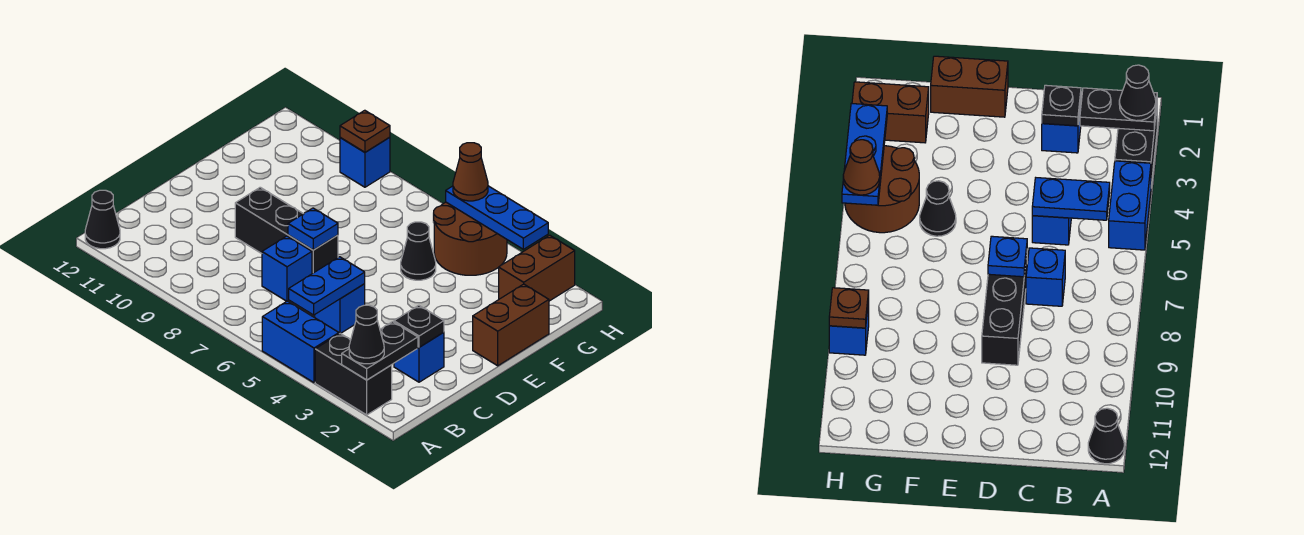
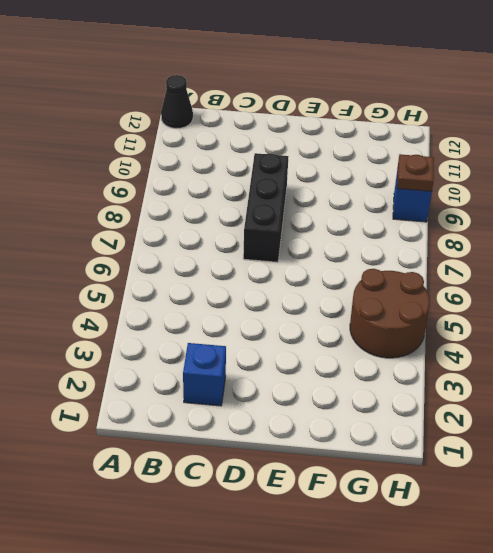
none -> black brick A2:A3 level 1
none -> blue brick A4:A5 level 1
none -> blue brick C5 level 1

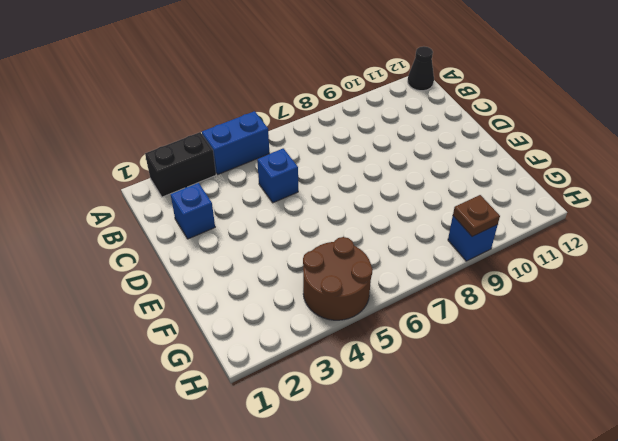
none -> blue brick C7 level 1
none -> black brick D7:D9 level 1
none -> brown brick E1:F1 level 1

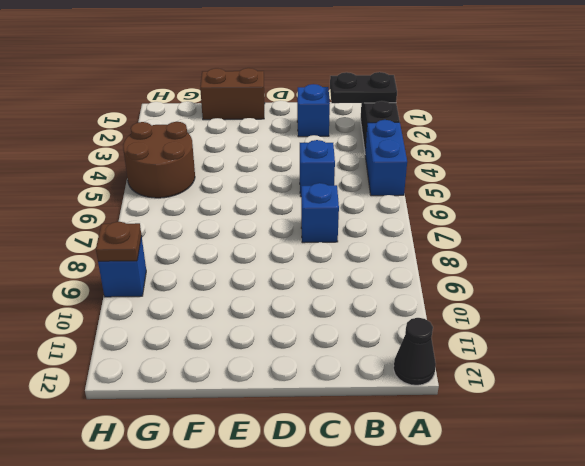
none -> black brick D7:D9 level 1
none -> black cone F5 level 1
none -> brown brick G2:H2 level 1

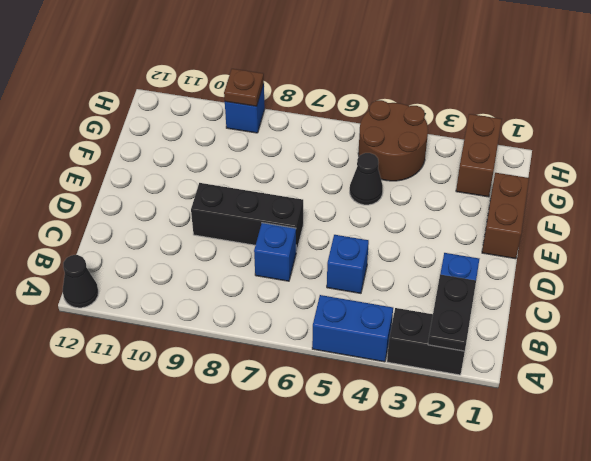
none -> blue plate B5:C5 level 2
none -> black plate C2 level 2
none -> blue plate D7 level 2

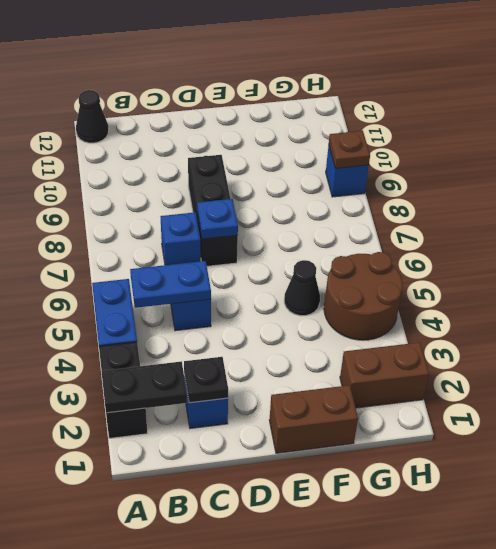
none -> blue plate H3:H5 level 2
none -> black cone A2 level 3
none -> brown cone H5 level 3

